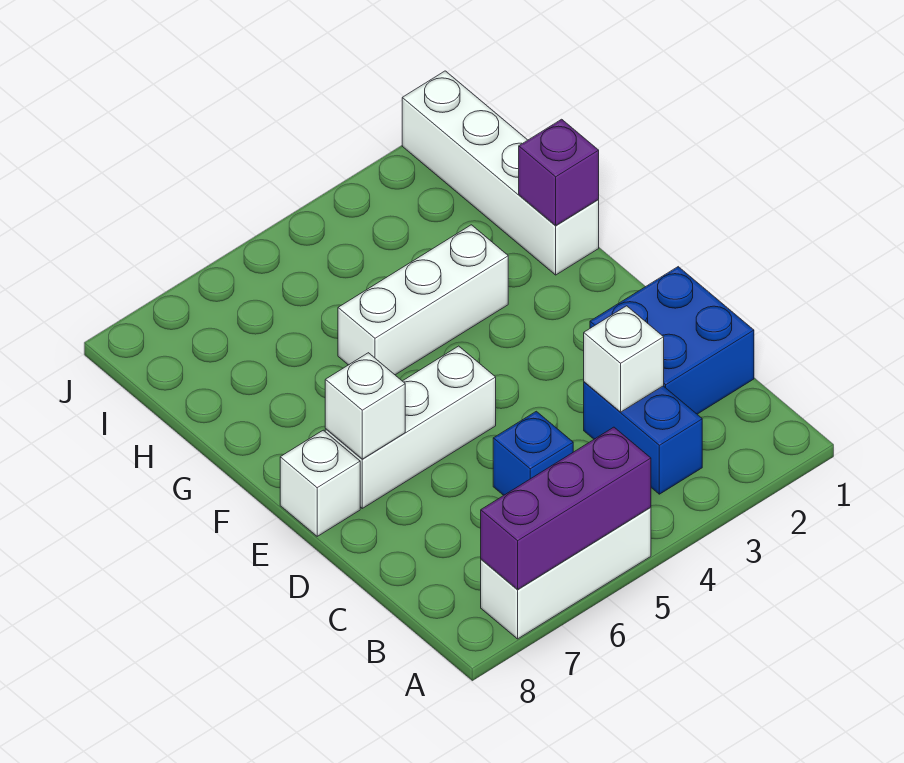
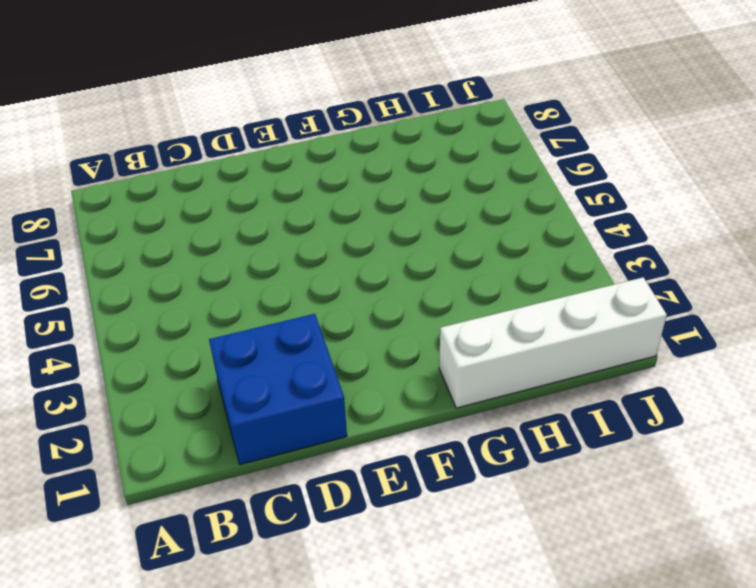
none -> white brick A5:A7 level 1
none -> blue brick B3:C3 level 1
none -> blue brick C5 level 1

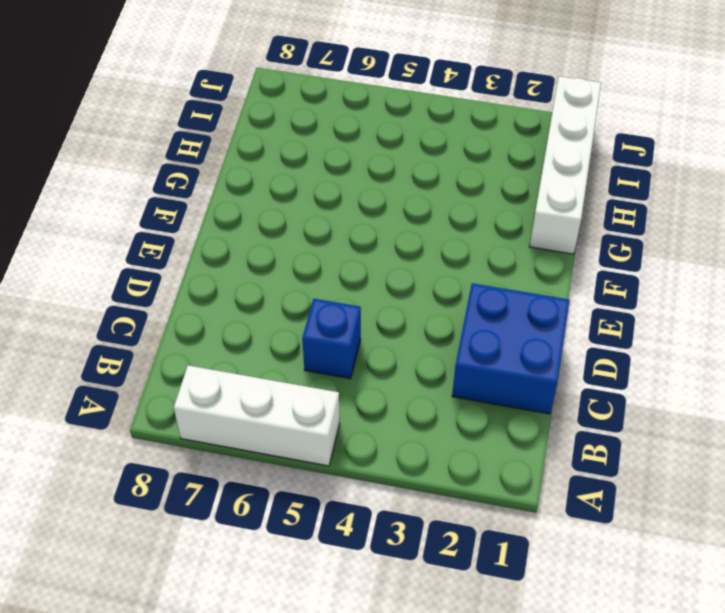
none -> blue brick B3:C3 level 1
none -> white brick E5:E7 level 1
none -> white brick E8 level 1

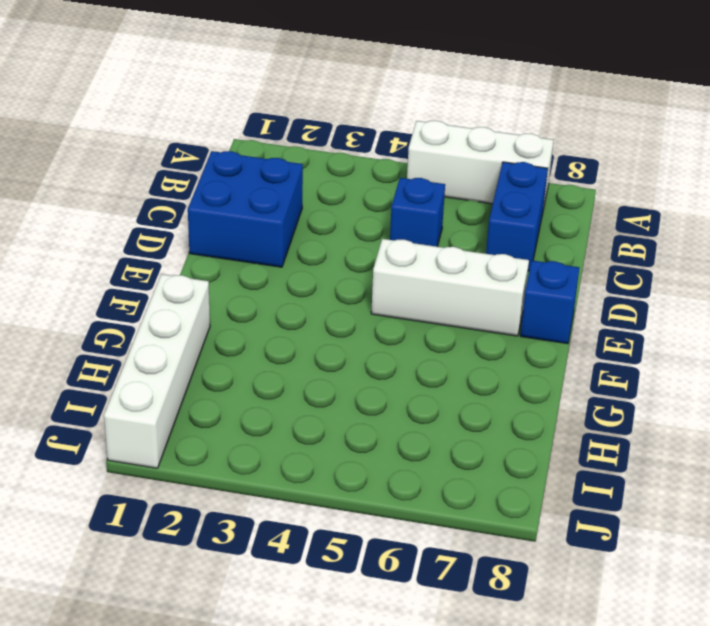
blue brick B7:C7 level 1 -> blue brick B3:C3 level 1
blue brick E8 level 1 -> white brick E8 level 1
none -> white brick G3:G5 level 1
none -> purple brick A5:A7 level 2
none -> white brick C3 level 2

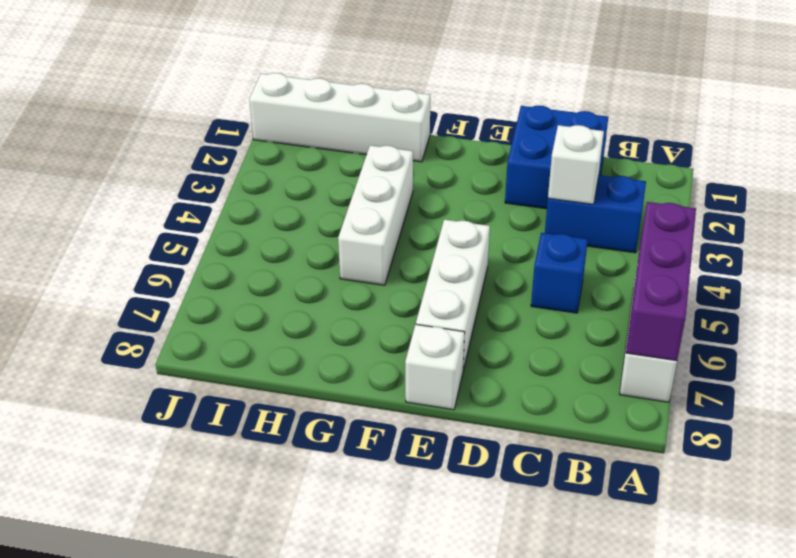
none -> white brick E7 level 2
none -> purple brick G1 level 2

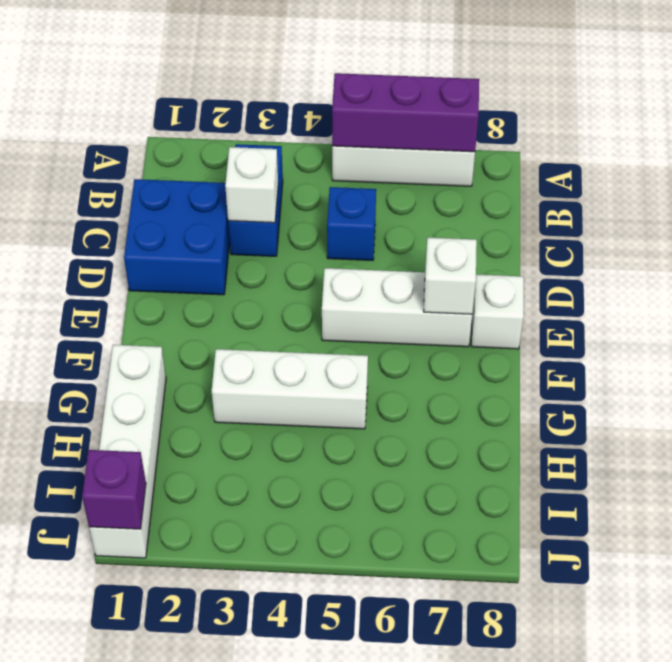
purple brick J1 level 2 -> purple brick G1 level 2

